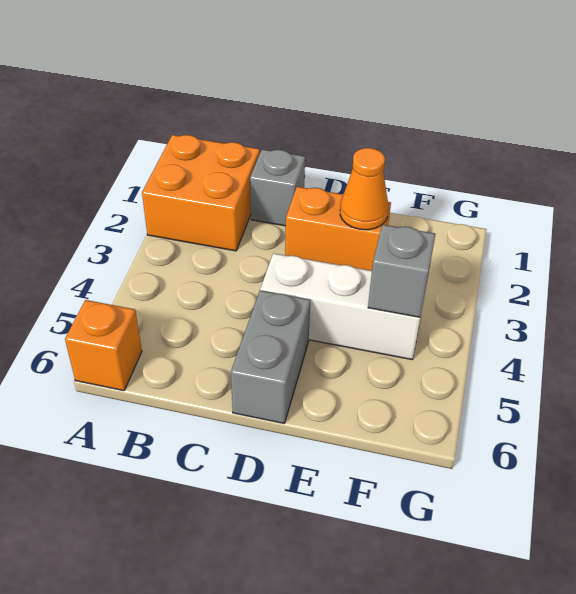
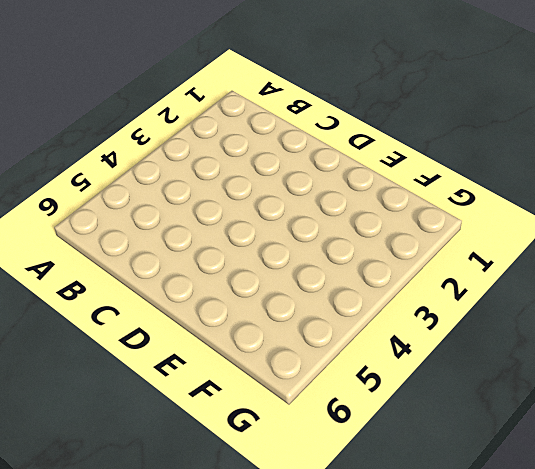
none -> orange brick A1:B2 level 1
none -> orange brick A6 level 1

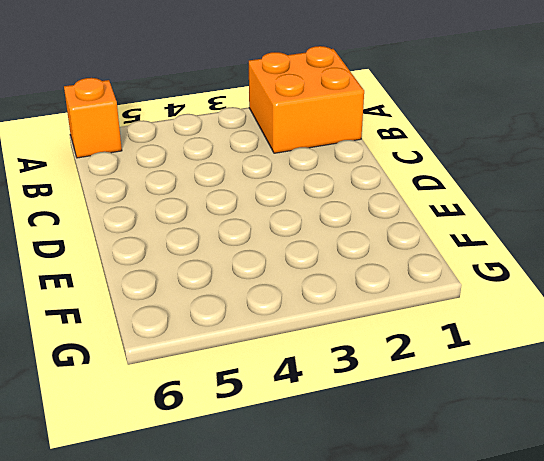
none -> grey brick C1 level 1
none -> orange brick D2:E2 level 1

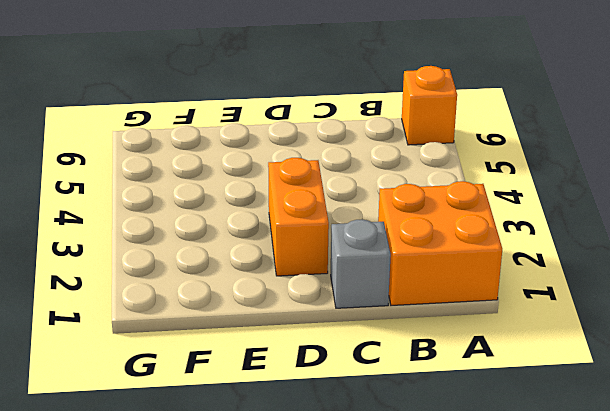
orange brick D2:D3 level 1 -> orange brick D2:E2 level 1
none -> white brick D4:F4 level 1
none -> grey brick D5:D6 level 1

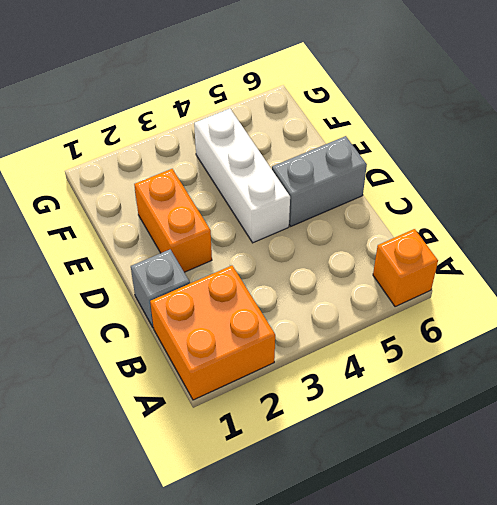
none -> orange cone E2 level 2
none -> grey brick F4 level 2

